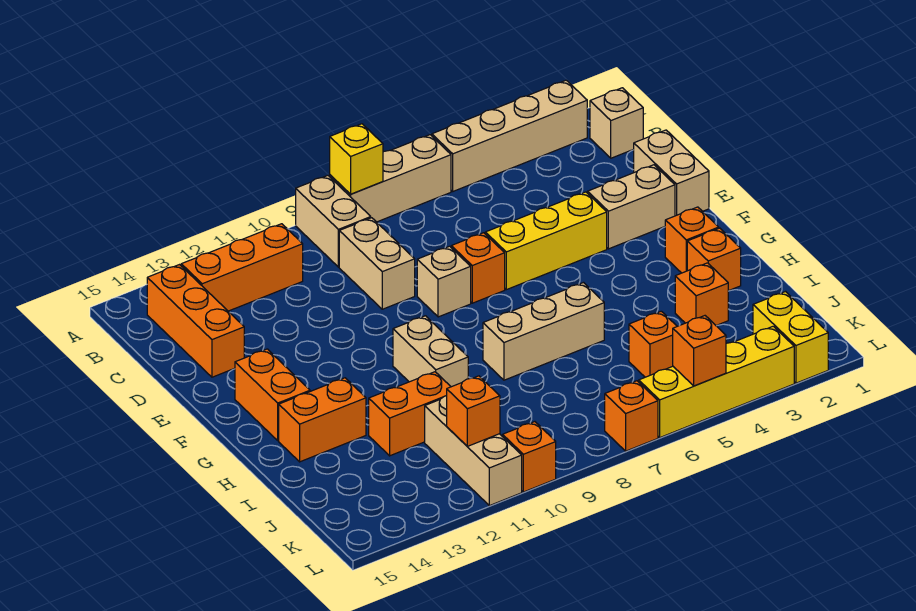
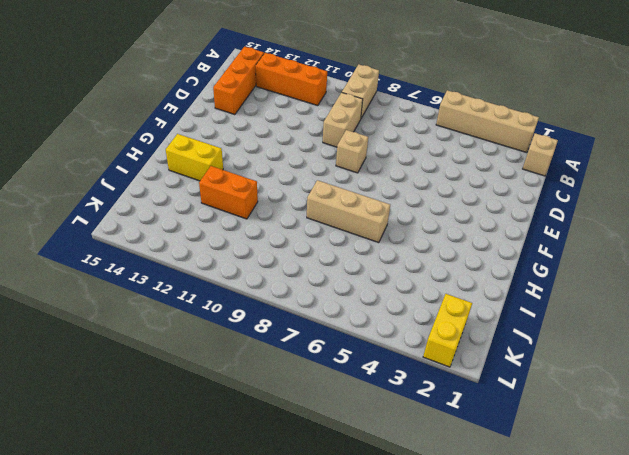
yellow brick H13:H14 level 1 -> orange brick H13:H14 level 1
none -> tan brick A6:A8 level 1
none -> tan brick D1:E1 level 1
none -> tan brick E2:E3 level 1

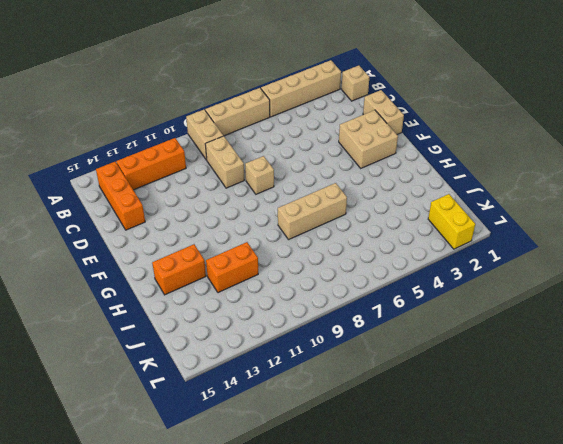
tan brick E2:F3 level 1 -> tan brick E2:E3 level 1
none -> yellow brick E4:E6 level 1
none -> orange brick E7 level 1
none -> orange brick F14:G14 level 1

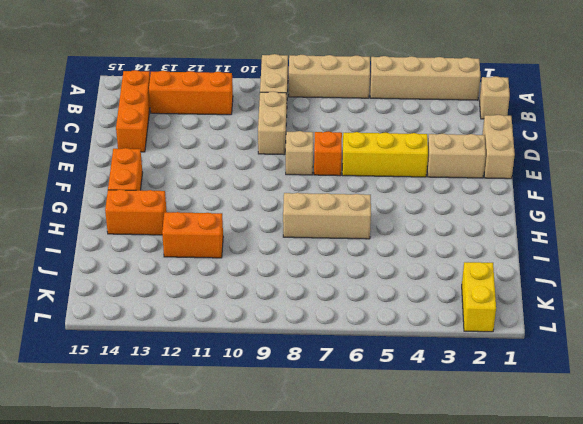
none -> orange brick G2 level 1
none -> tan brick G10:H10 level 1
none -> orange brick H2 level 1

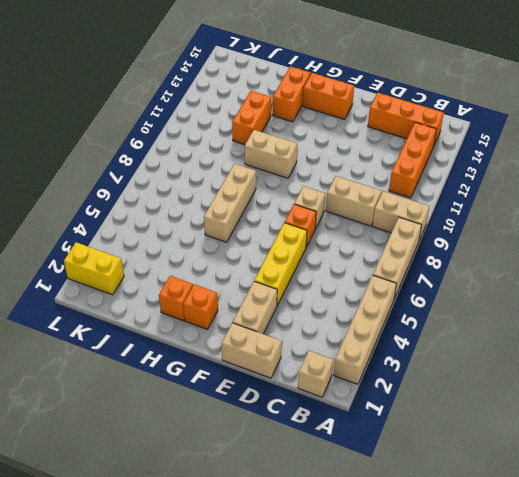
none -> orange brick I3 level 1
none -> orange brick J5 level 1
none -> tan brick J11:L11 level 1

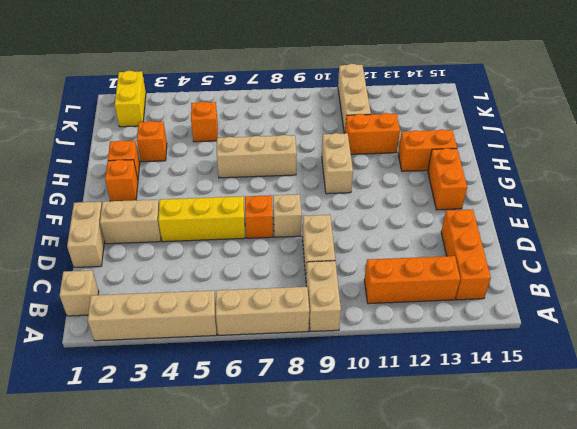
none -> yellow brick L3:L6 level 1
none -> orange brick L7 level 1
none -> orange brick L10 level 1

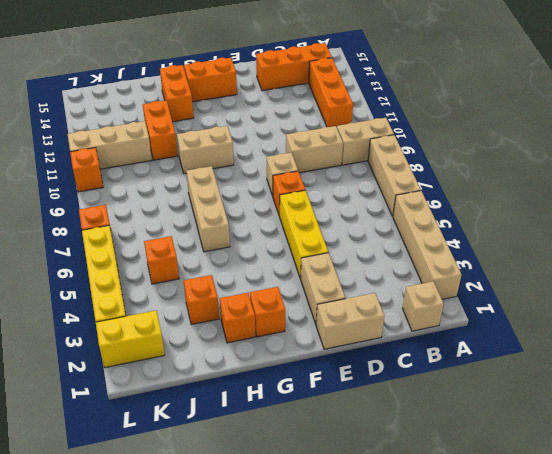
none -> yellow brick A8 level 2
none -> orange brick K11 level 2
none -> orange brick L5 level 2

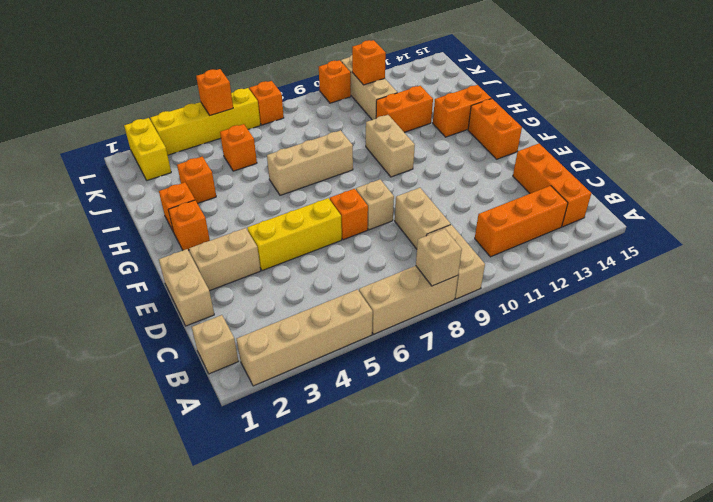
tan brick A8 level 2 -> yellow brick A8 level 2

